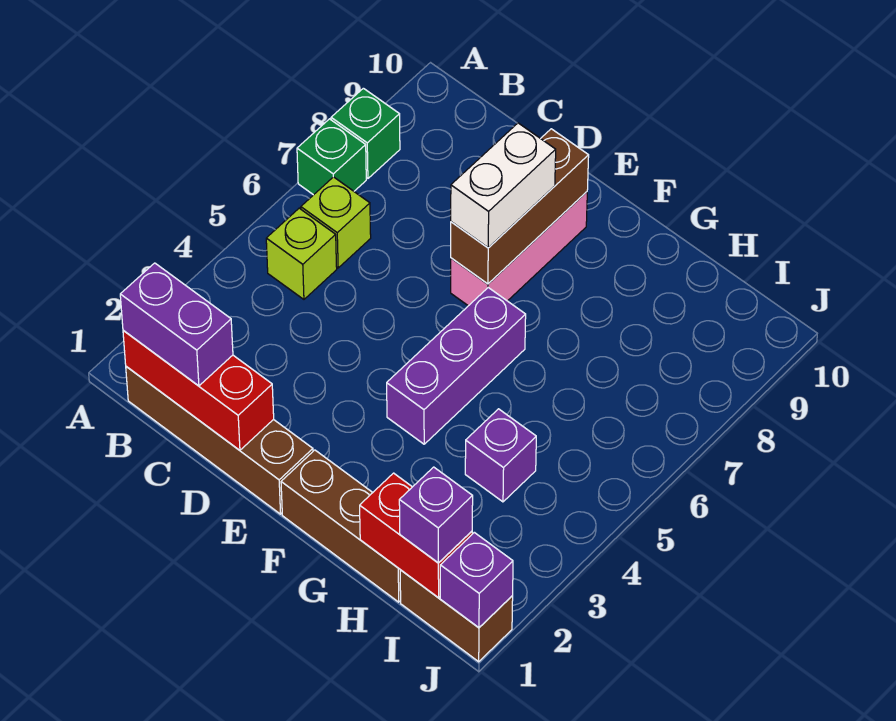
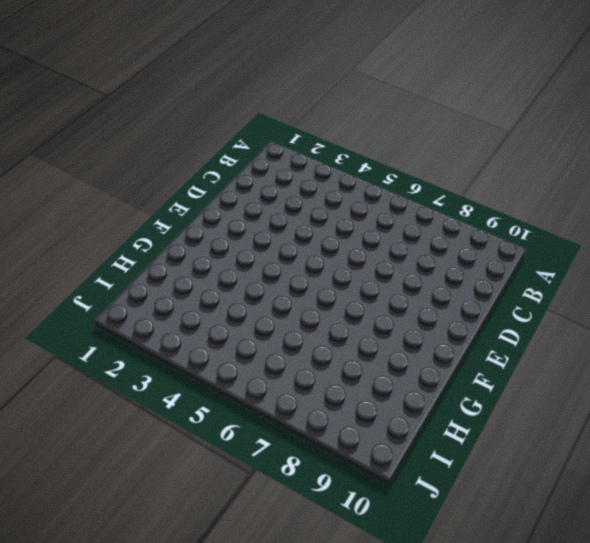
none -> green brick A7 level 1
none -> green brick A8 level 1
none -> brown brick B1:E1 level 1

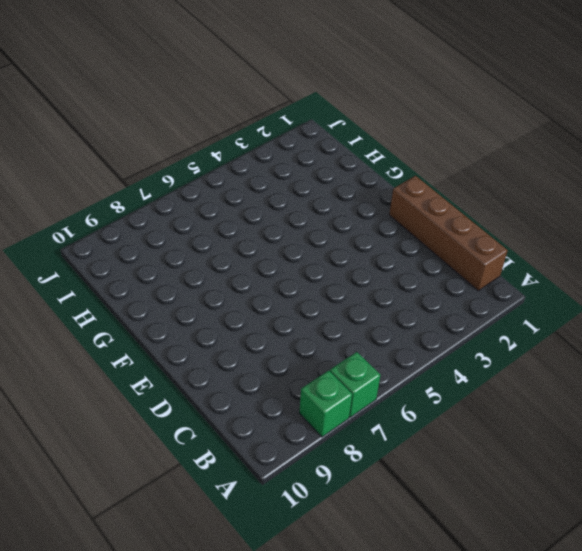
none -> lime brick B5 level 1
none -> lime brick B6 level 1
none -> pink brick E7:E9 level 1

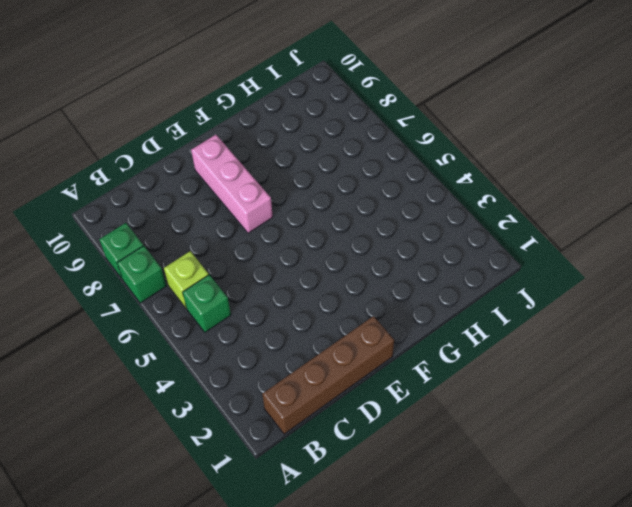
green brick B5 level 1 -> lime brick B5 level 1
none -> brown brick F1:H1 level 1
none -> purple brick F4:F6 level 1
none -> purple brick H4 level 1

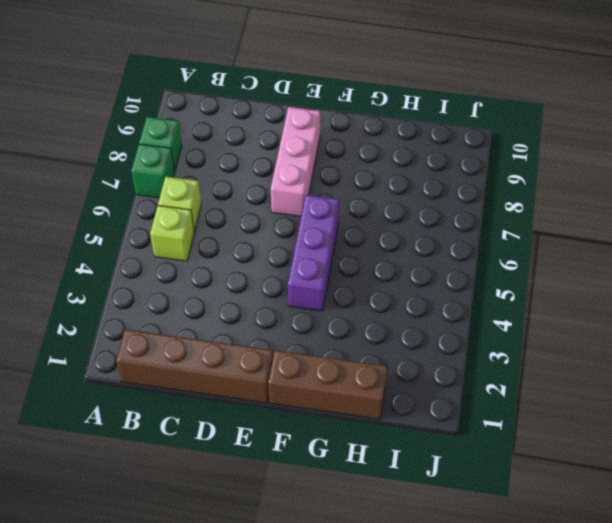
none -> purple brick H4 level 1
none -> brown brick I1:J1 level 1
none -> red brick B1:D1 level 2

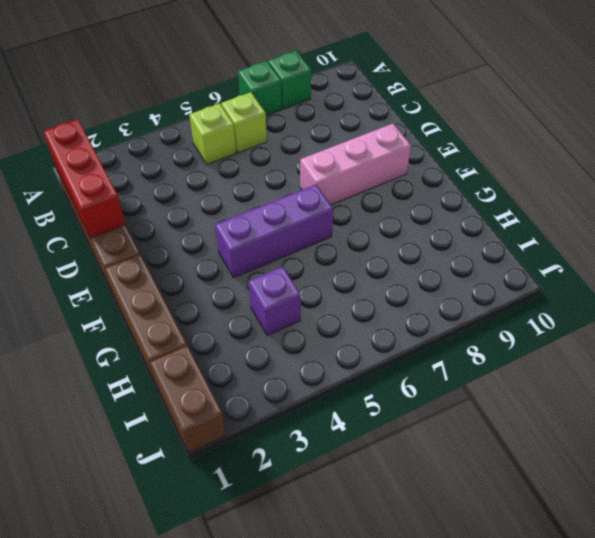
none -> brown brick E7:E9 level 2
none -> red brick H1:I1 level 2
none -> purple brick J1 level 2

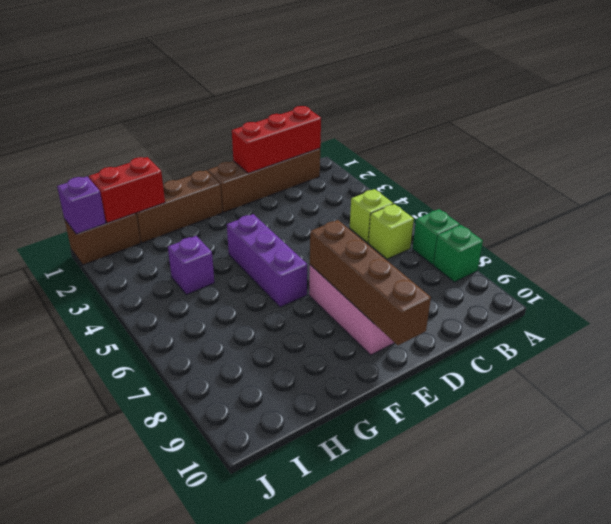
brown brick E7:E10 level 2 -> brown brick E7:E9 level 2
none -> purple brick B1:C1 level 3
none -> white brick E7:E8 level 3
none -> purple brick I1 level 3

